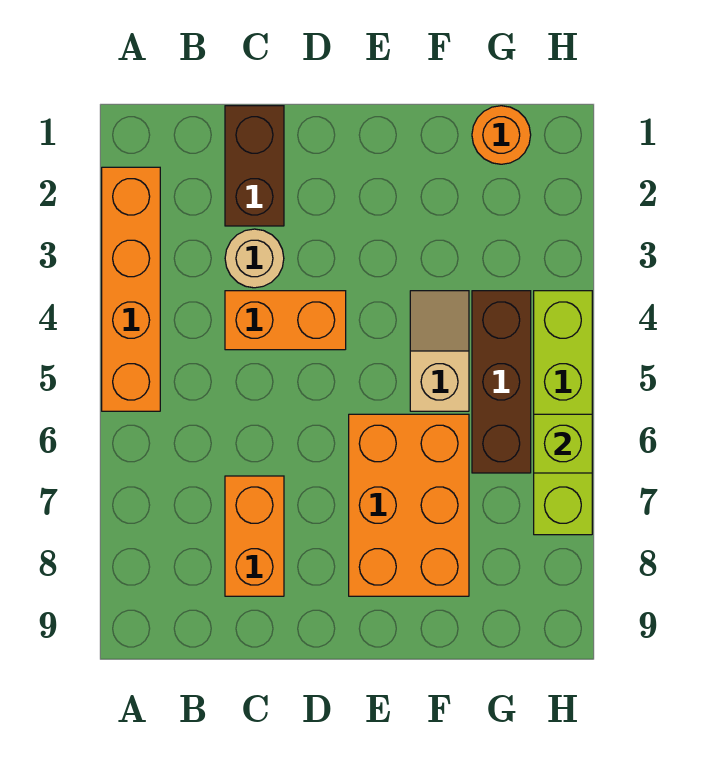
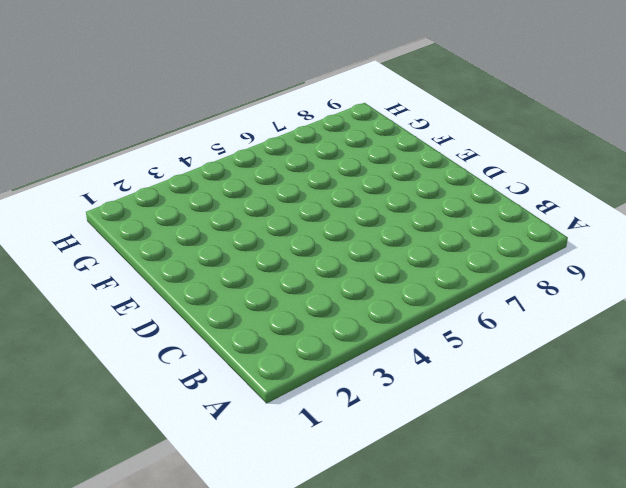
none -> orange brick A2:A5 level 1
none -> brown brick C1:C2 level 1

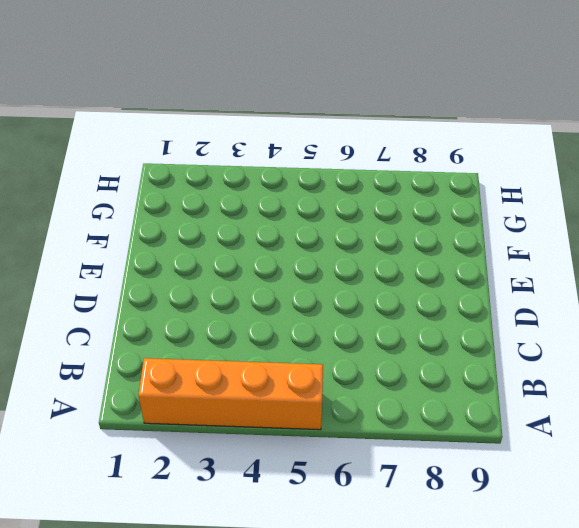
none -> brown brick C1:C2 level 1
none -> tan round brick C3 level 1

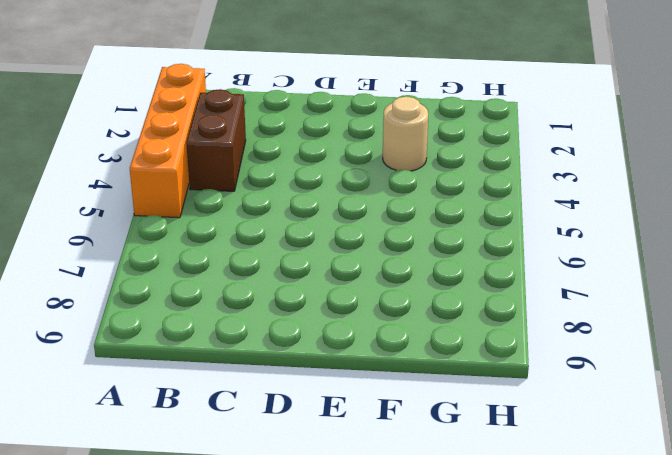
brown brick B3:B4 level 1 -> brown brick C1:C2 level 1
tan round brick F3 level 1 -> tan round brick C3 level 1
none -> orange brick C4:D4 level 1
none -> orange brick C7:C8 level 1

